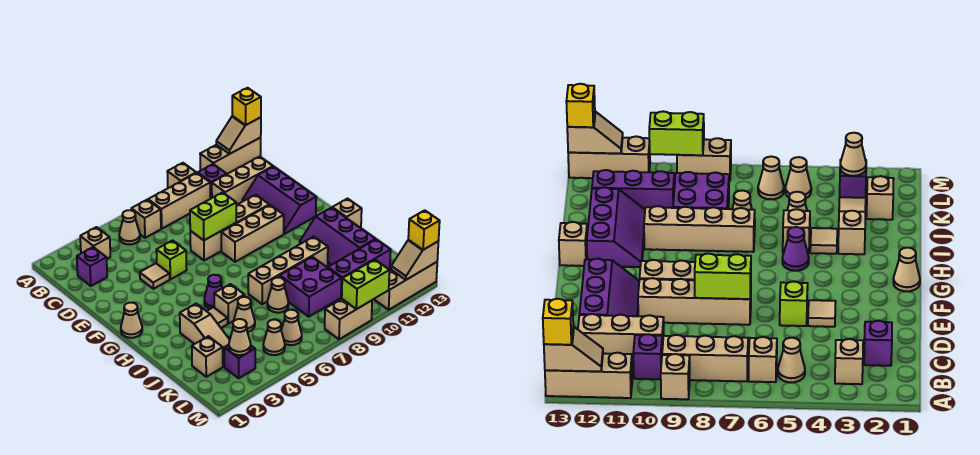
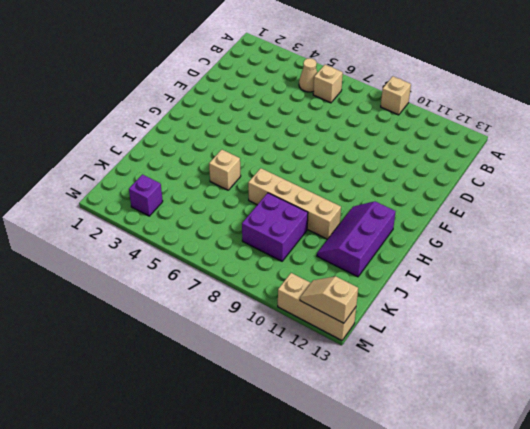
none -> tan brick A11:A13 level 1
none -> tan brick B3 level 1
none -> tan brick B7:B9 level 1
none -> purple brick B10 level 1

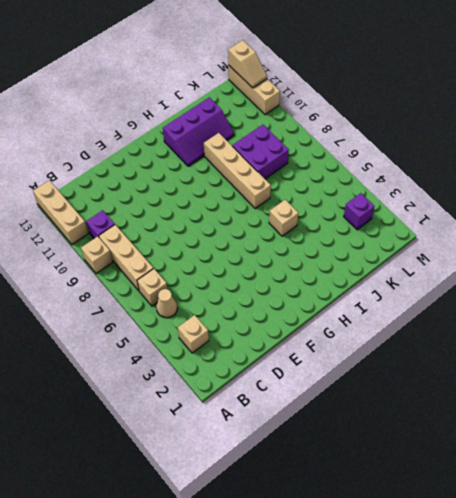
none -> purple brick C2 level 1
none -> tan brick C10:C12 level 1
none -> purple slope D11:F12 level 1 top 12
none -> tan tile E4 level 1

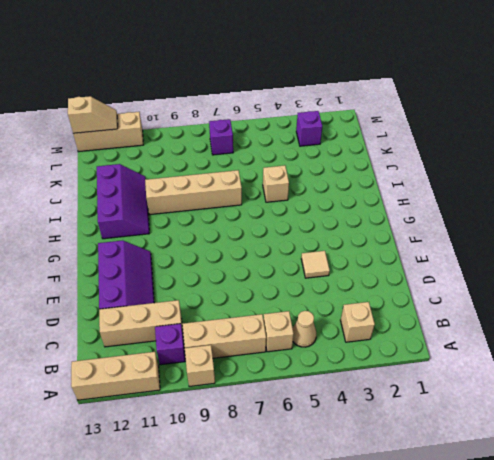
purple brick L7 level 1 -> purple brick C2 level 1
none -> lime brick E5 level 1
none -> tan brick E7:E10 level 1
none -> tan brick F8:F10 level 1
none -> tan cone G1 level 1

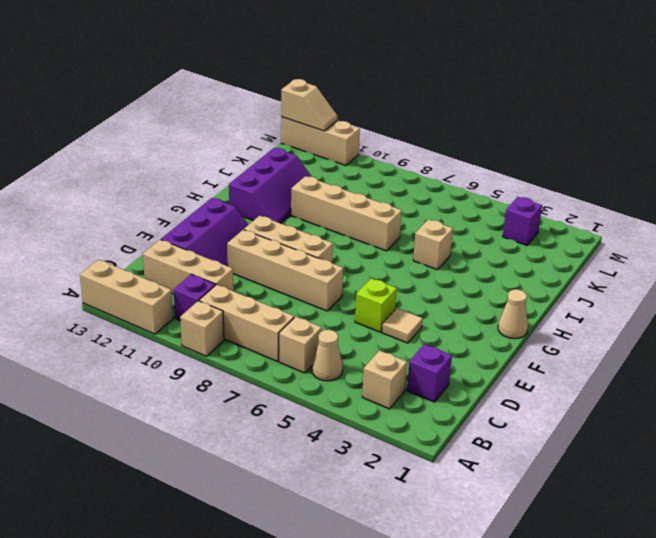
none -> purple cone H5 level 1
none -> tan brick H13 level 1
none -> tan slope I3:K3 level 1 top I
none -> tan tile I4 level 1

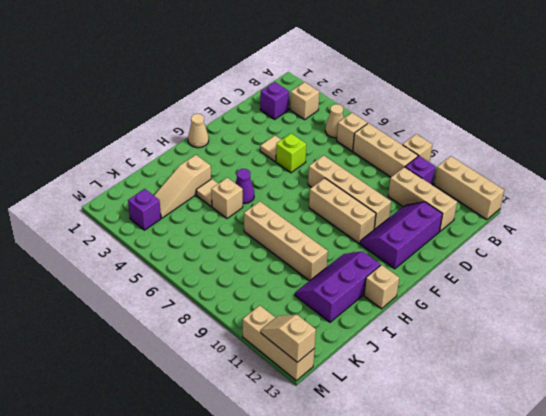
none -> tan cone J5 level 1
none -> tan cone J7 level 1
none -> purple brick J8:K9 level 1
none -> tan brick K2 level 1

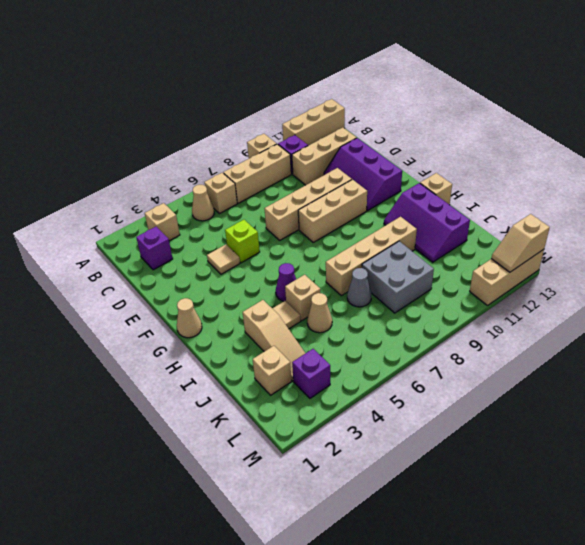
grey cone J7 level 1 -> tan cone J7 level 1
grey brick J8:K9 level 1 -> purple brick J8:K9 level 1
none -> purple brick K10:K12 level 1
none -> tan cone L5 level 1
none -> tan cone L6 level 1
none -> tan brick M8:M9 level 1

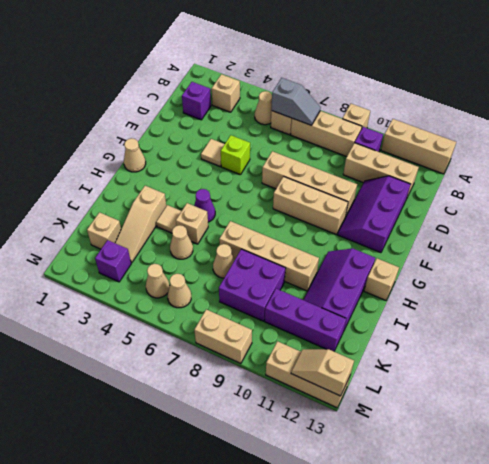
grey slope B6:B7 level 2 top 6 -> none
none -> tan slope A12:A13 level 2 top 13
none -> lime brick E7:E8 level 2
none -> tan cone L3 level 2
none -> lime brick M9:M10 level 2

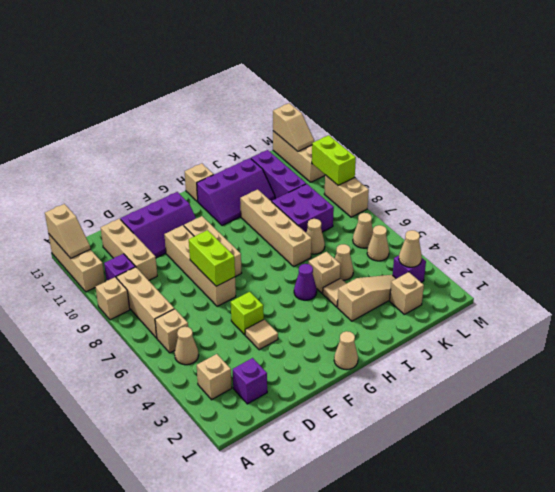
none -> yellow brick A13 level 3
none -> yellow brick M13 level 3

